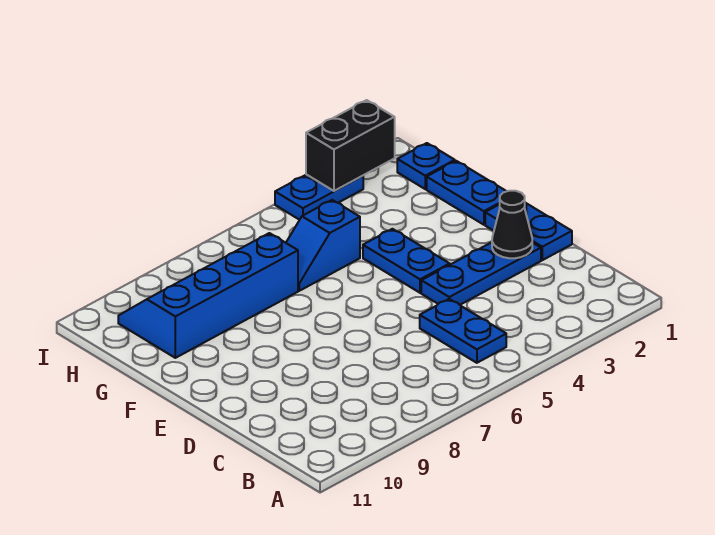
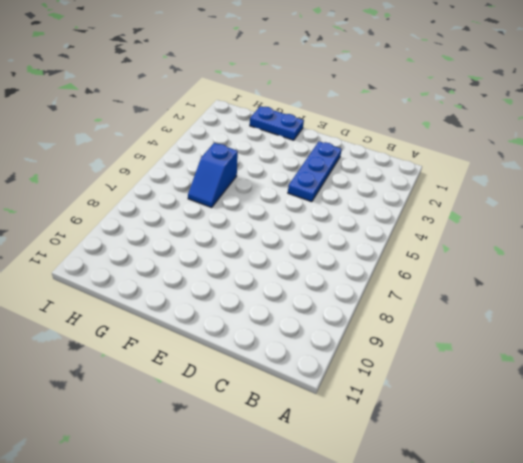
none -> blue plate B5:C5 level 1
none -> blue plate D1:E1 level 1

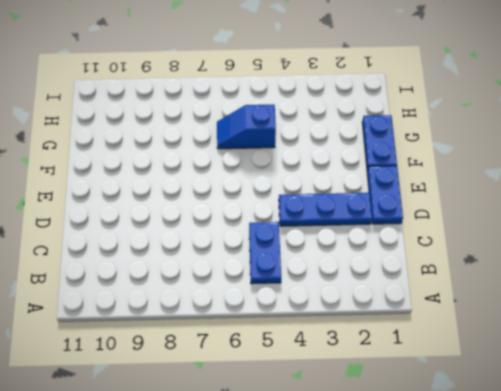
none -> blue plate E4:F4 level 1
none -> blue slope G7:H10 level 1 top G

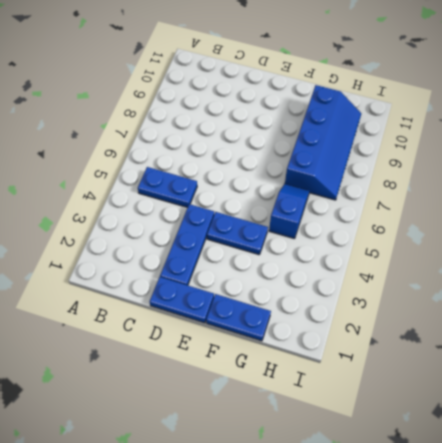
none -> blue plate H1 level 1
none -> blue plate I3:I4 level 1

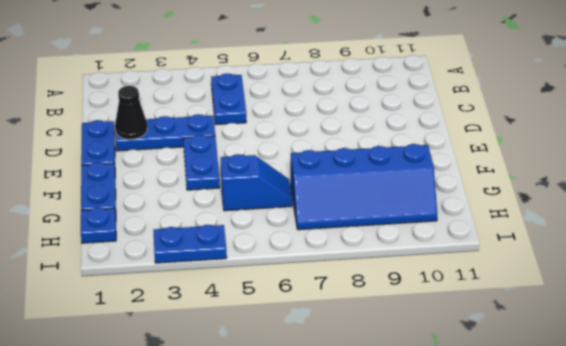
none -> black brick I2:I3 level 2

